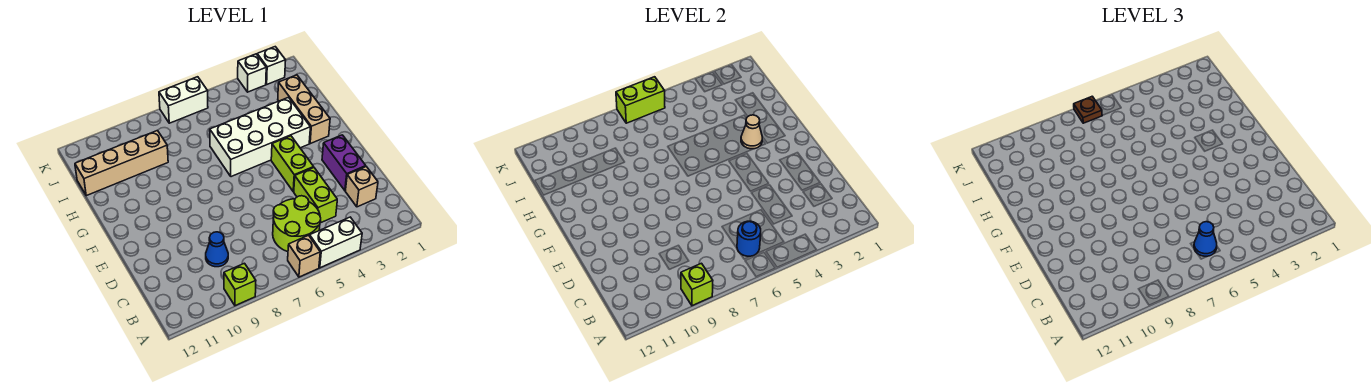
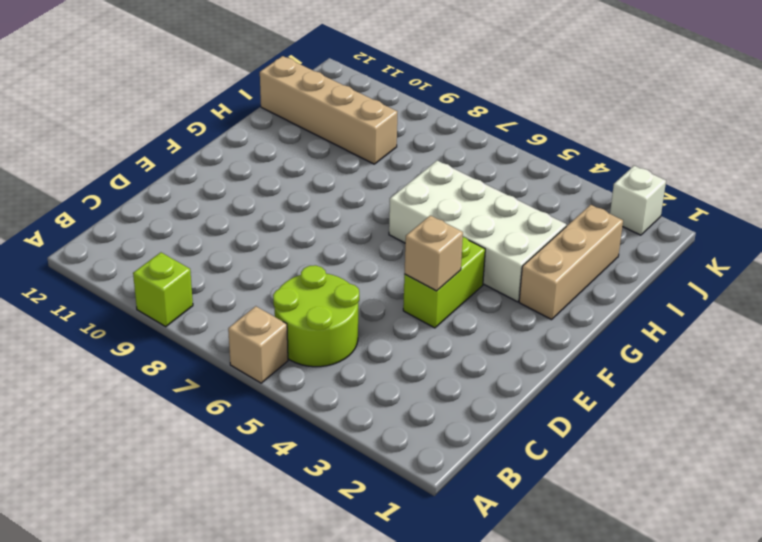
tan brick E4 level 2 -> tan brick C2 level 1
none -> white brick A4:A5 level 1
none -> lime brick C4:D4 level 1
none -> blue cone C9 level 1

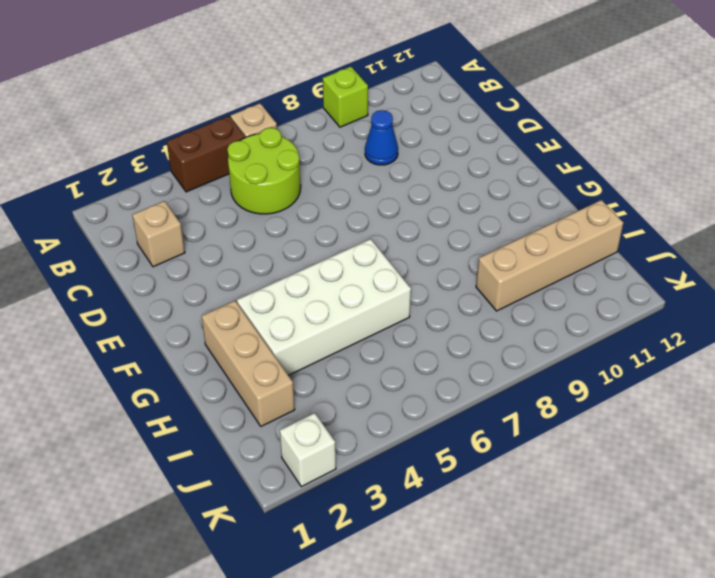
brown brick A4:A5 level 1 -> white brick A4:A5 level 1
none -> lime brick C4:D4 level 1
none -> purple brick D2:E2 level 1
none -> lime brick E4:F4 level 1

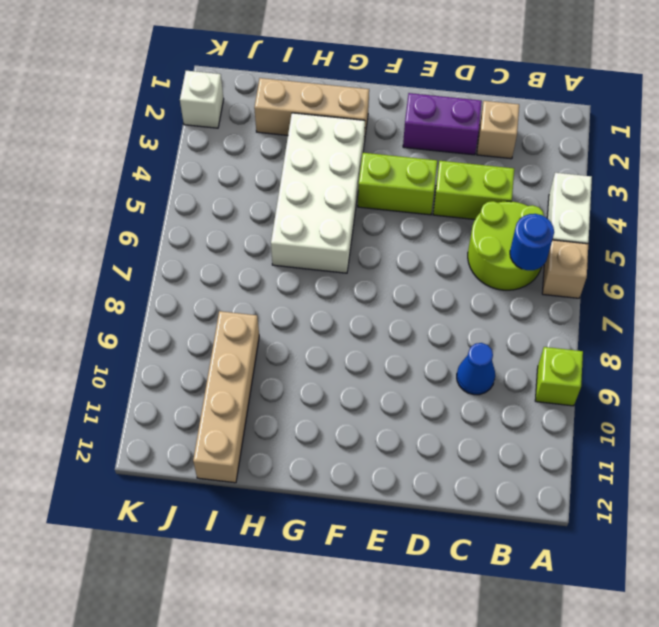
none -> white brick K3 level 1
none -> white brick K6:K7 level 1
none -> lime brick A9 level 2

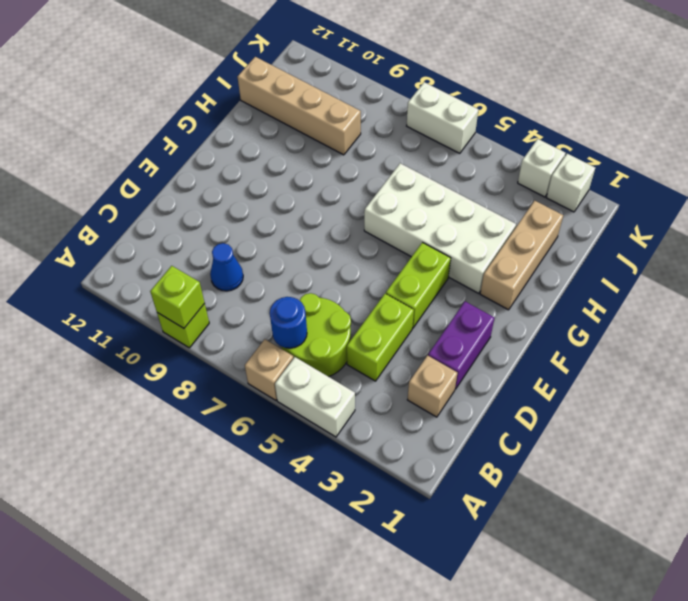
none -> tan cone G3 level 2
none -> lime brick K6:K7 level 2
none -> blue cone B6 level 3

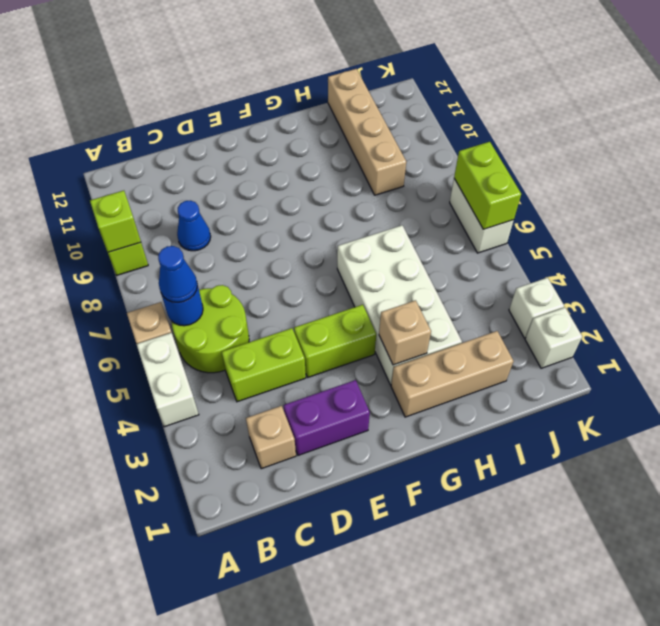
tan brick G3 level 2 -> tan cone G3 level 2
none -> brown plate K7 level 3

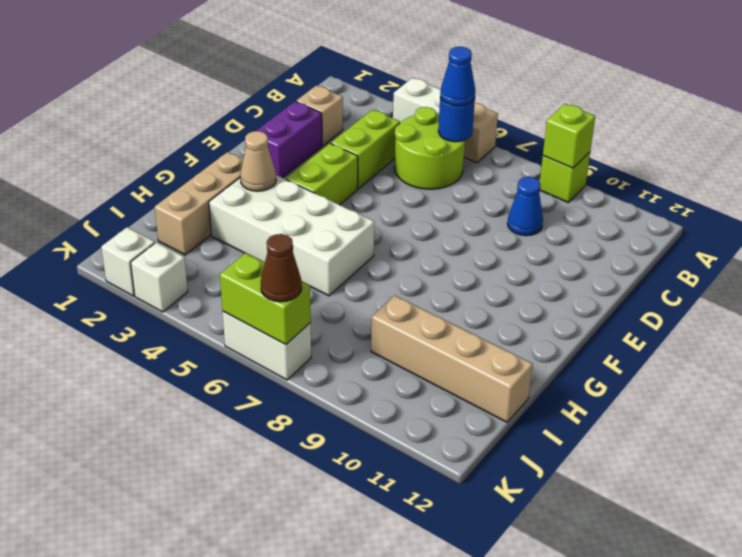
brown cone K7 level 3 -> brown plate K7 level 3

